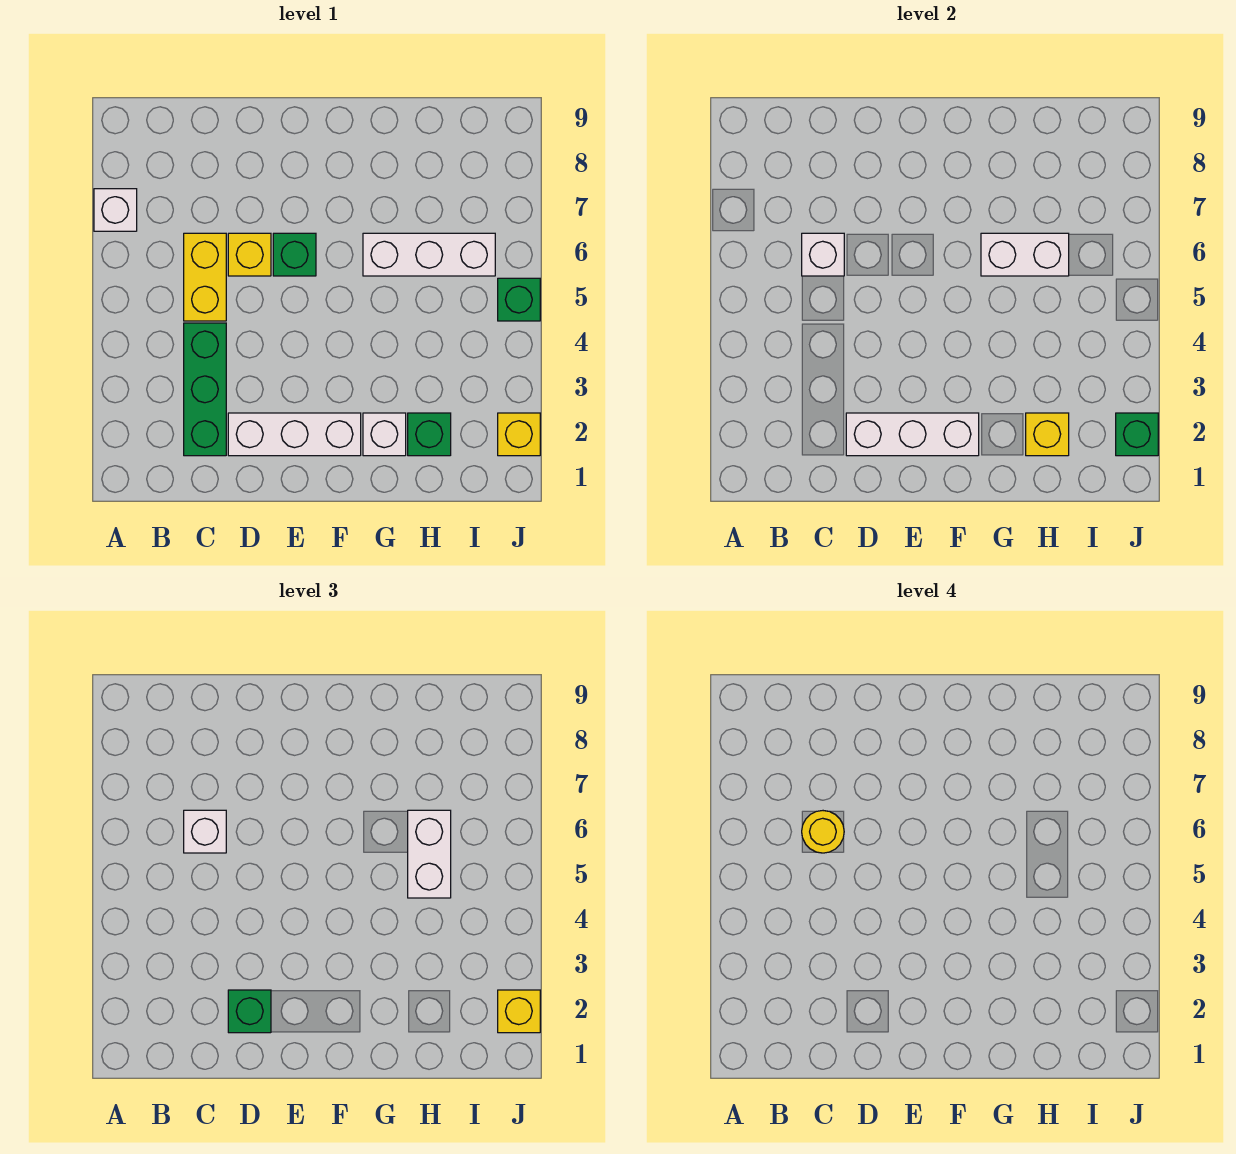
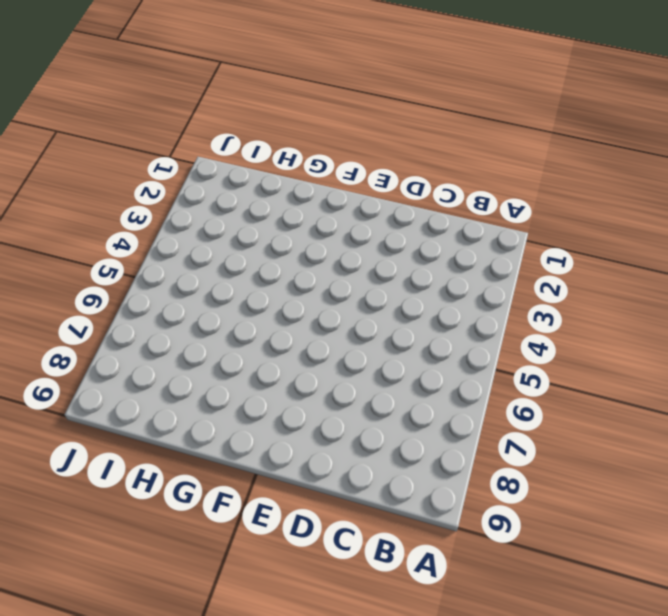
none -> white brick A7 level 1
none -> green brick C2:C4 level 1
none -> yellow brick C5:C6 level 1

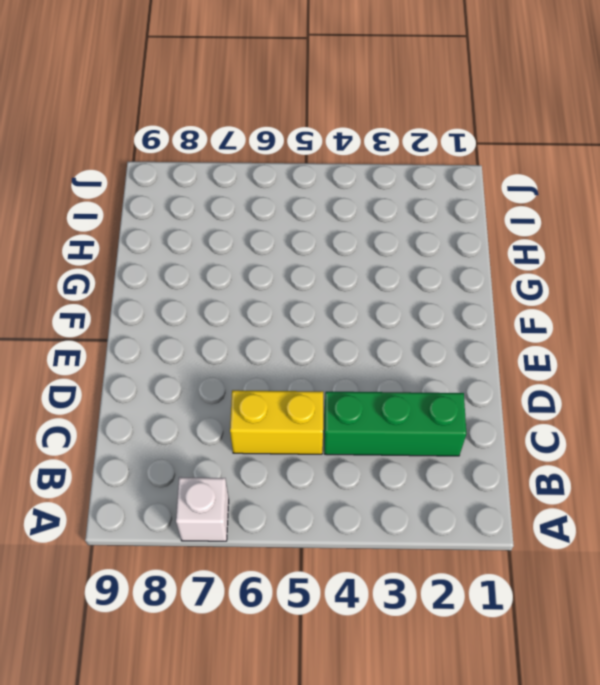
none -> white brick D2:F2 level 1
none -> yellow brick D6 level 1
none -> green brick E6 level 1

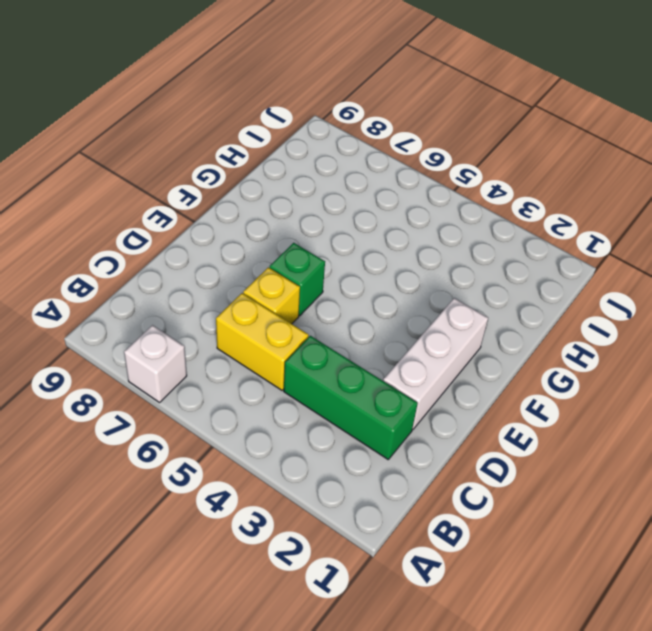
none -> white brick G2 level 1
none -> white brick G6:I6 level 1
none -> green brick H2 level 1

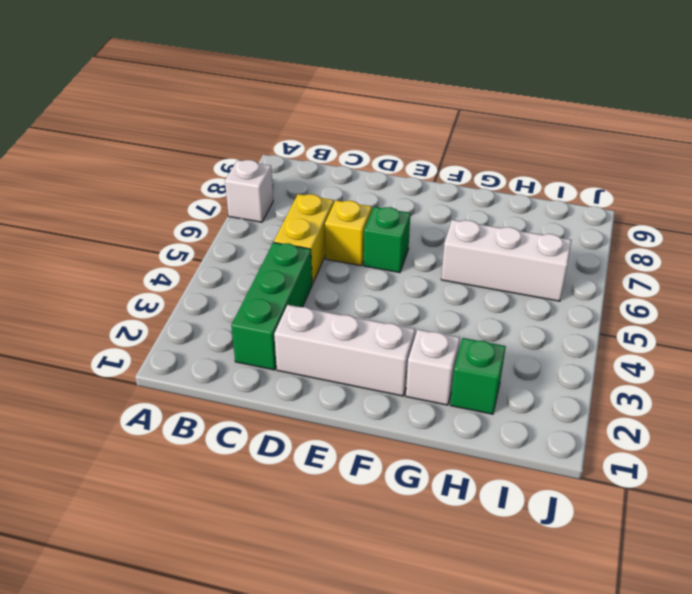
none -> yellow brick J2 level 1
none -> green brick J5 level 1
none -> white brick C6 level 2

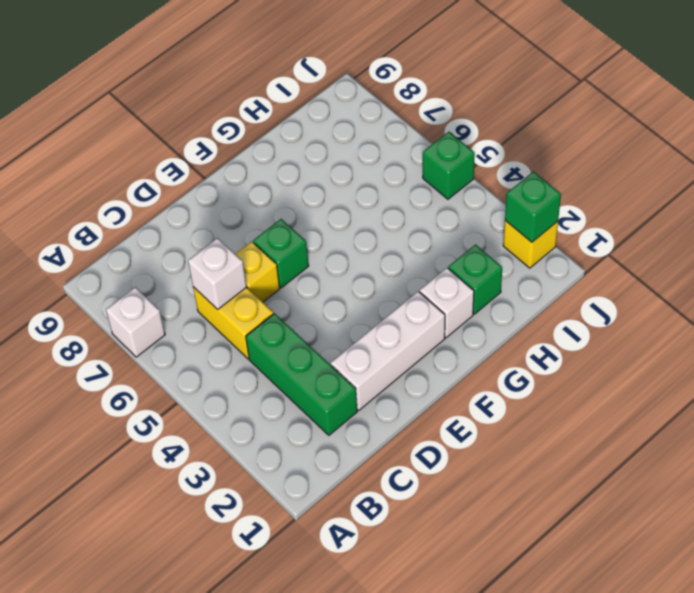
none -> white brick G6:I6 level 1
none -> white brick D2:F2 level 2
none -> white brick G6:H6 level 2

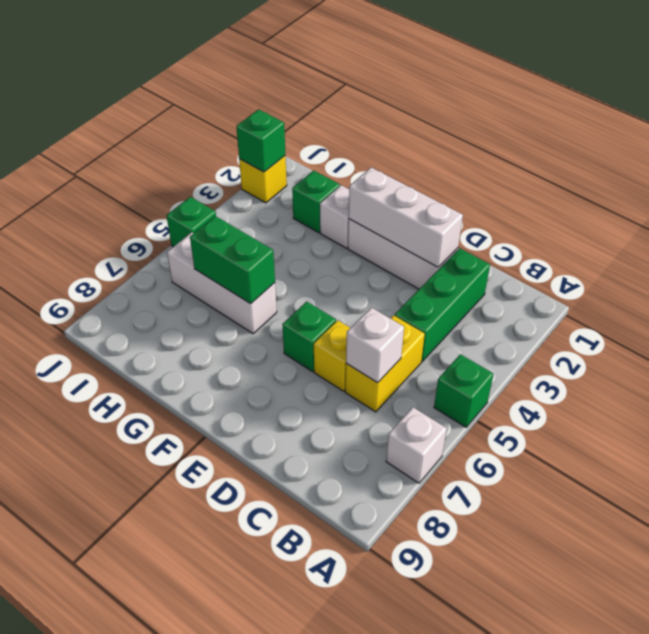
green brick A5 level 1 -> green brick D2 level 3
green brick G6:H6 level 2 -> white brick G6:H6 level 2
none -> yellow brick H2 level 2
none -> white brick C6 level 3
none -> white brick H5:H6 level 3

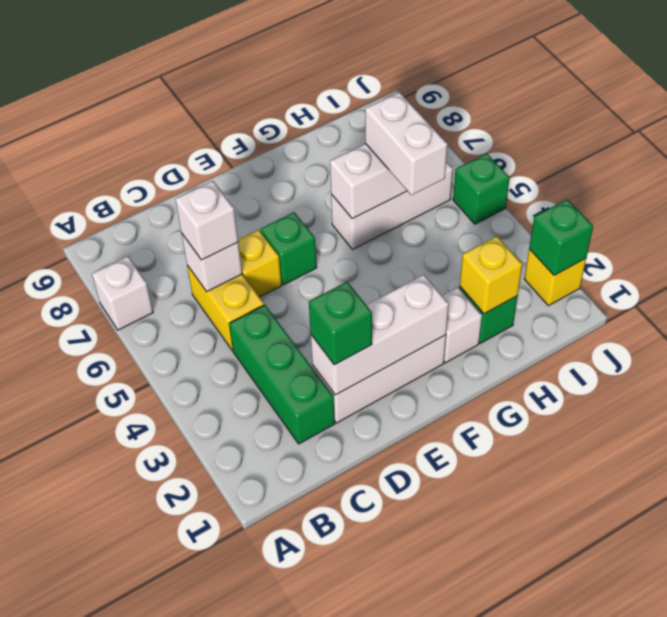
none -> yellow brick J2 level 3
none -> yellow round brick C6 level 4

